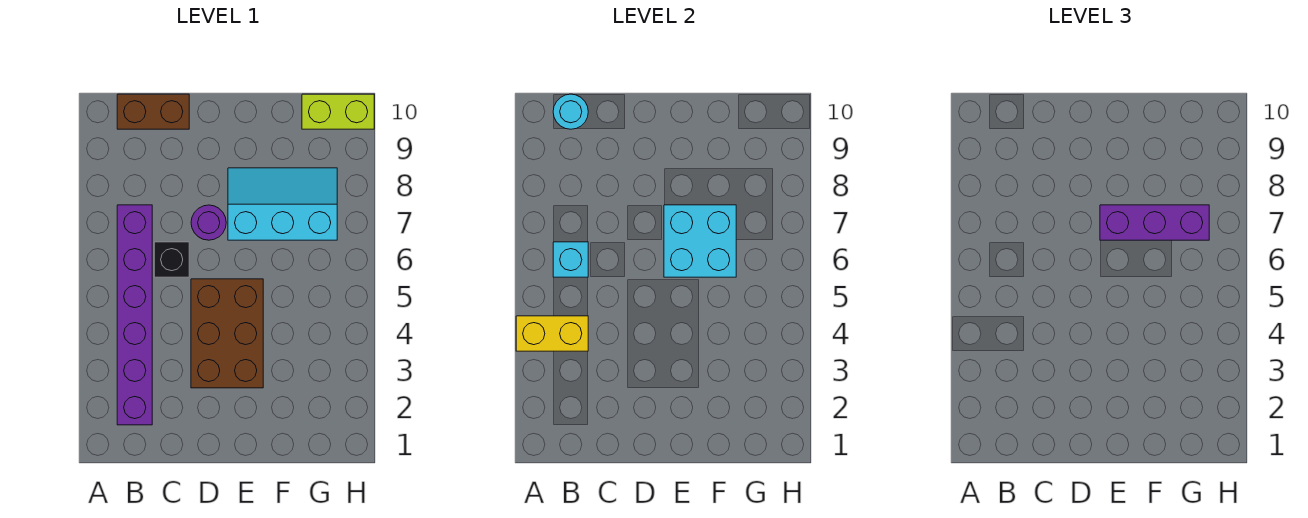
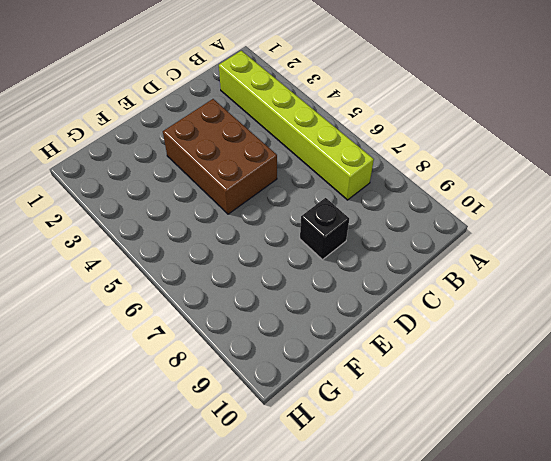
lime brick B2:B7 level 1 -> purple brick B2:B7 level 1
black brick D8 level 1 -> black brick C6 level 1
none -> brown brick B10:C10 level 1
none -> purple round brick D7 level 1
none -> cyan slope E7:G8 level 1 top 7

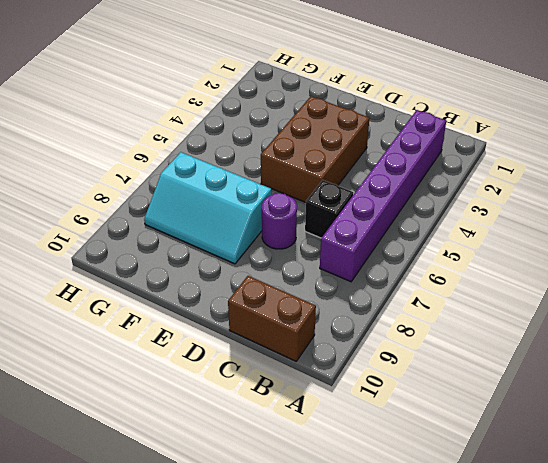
none -> lime brick G10:H10 level 1
none -> yellow brick A4:B4 level 2
none -> cyan brick B6 level 2

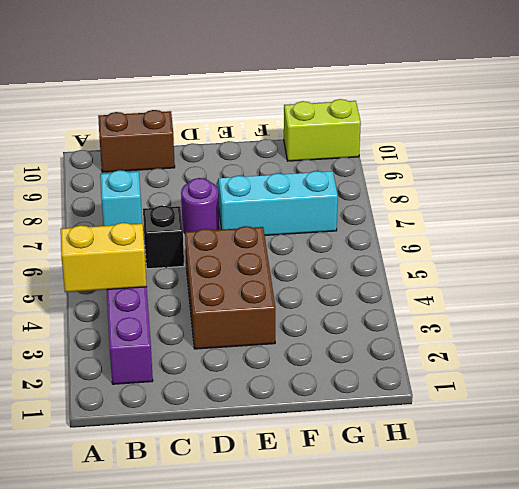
none -> cyan round brick B10 level 2
none -> cyan brick E6:F7 level 2
none -> purple brick E7:G7 level 3

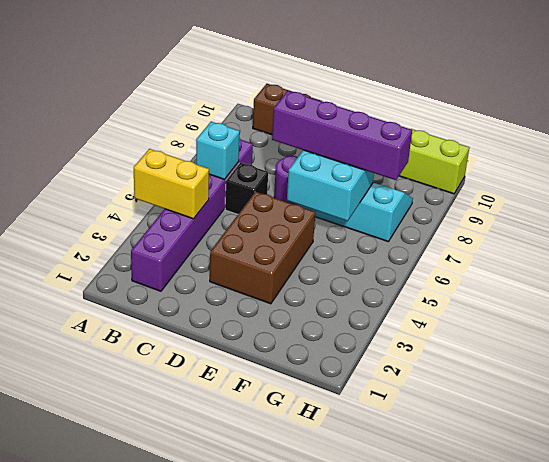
purple brick D7:G7 level 3 -> purple brick E7:G7 level 3
none -> cyan round brick B10 level 2

